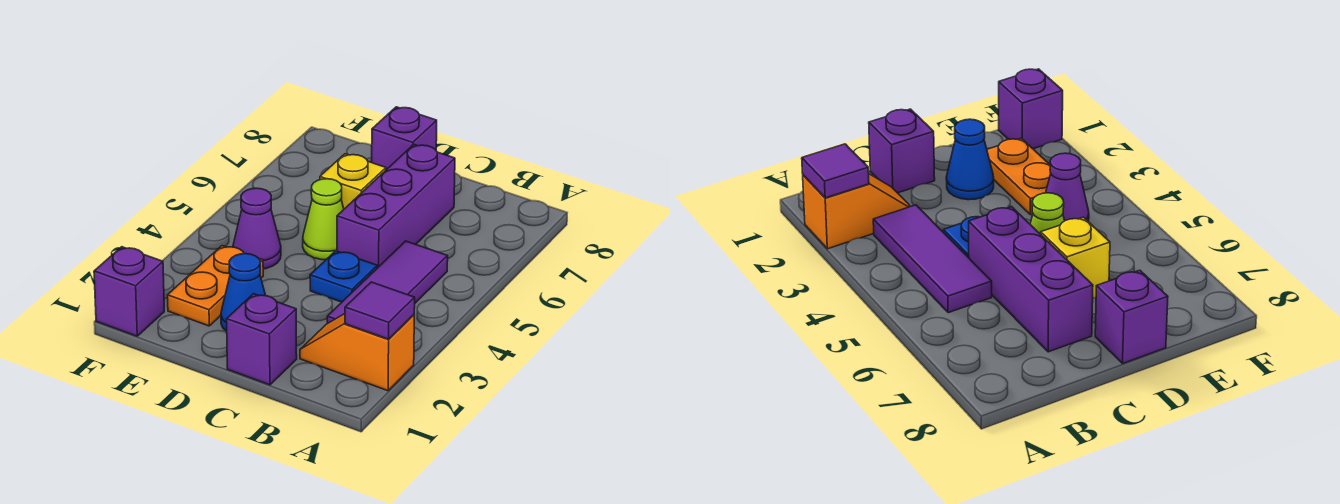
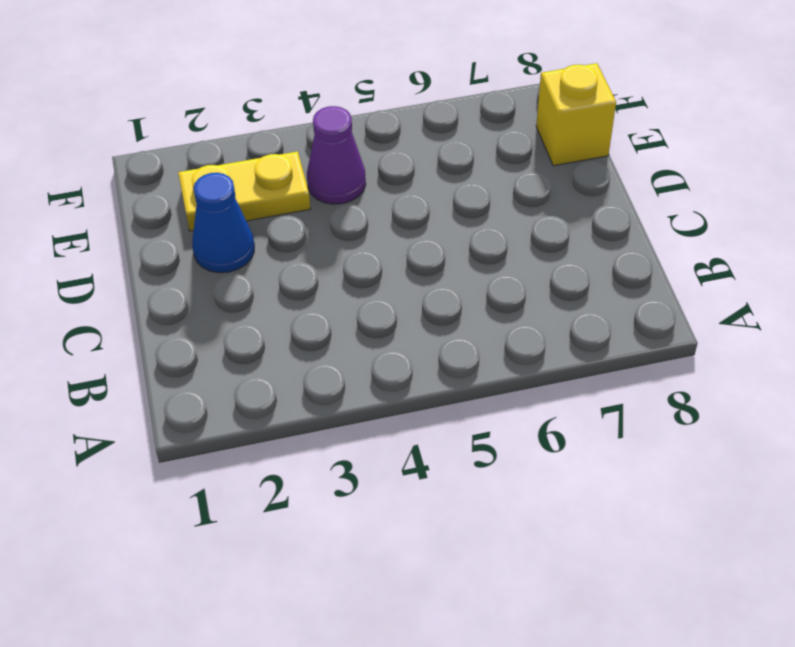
yellow plate E2:E3 level 1 -> orange plate E2:E3 level 1
yellow brick E8 level 1 -> yellow brick D6 level 1
none -> orange slope A2:B2 level 1 top A
none -> purple tile B3:B5 level 1
none -> purple brick C1 level 1

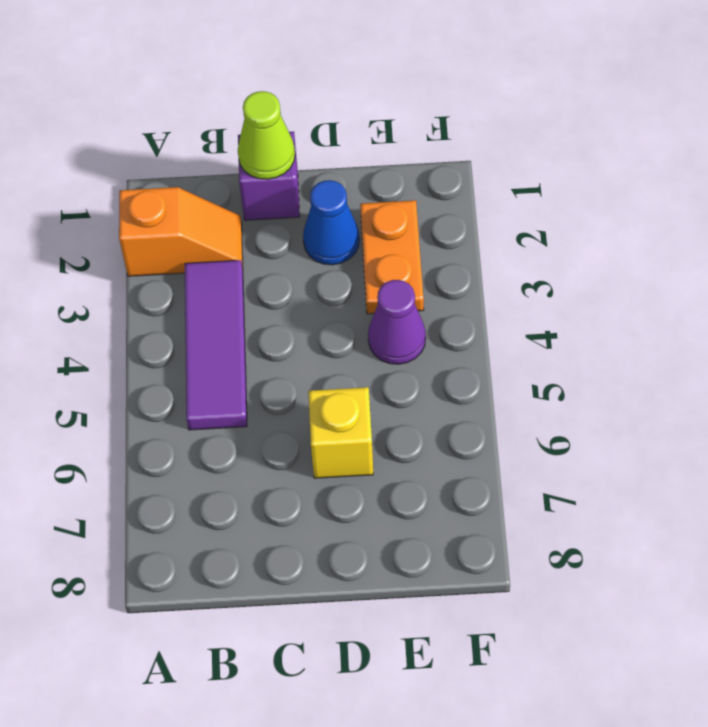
lime cone C1 level 2 -> lime cone D5 level 1
none -> blue plate C4 level 1
none -> purple brick C5:C7 level 1
none -> purple brick D8 level 1

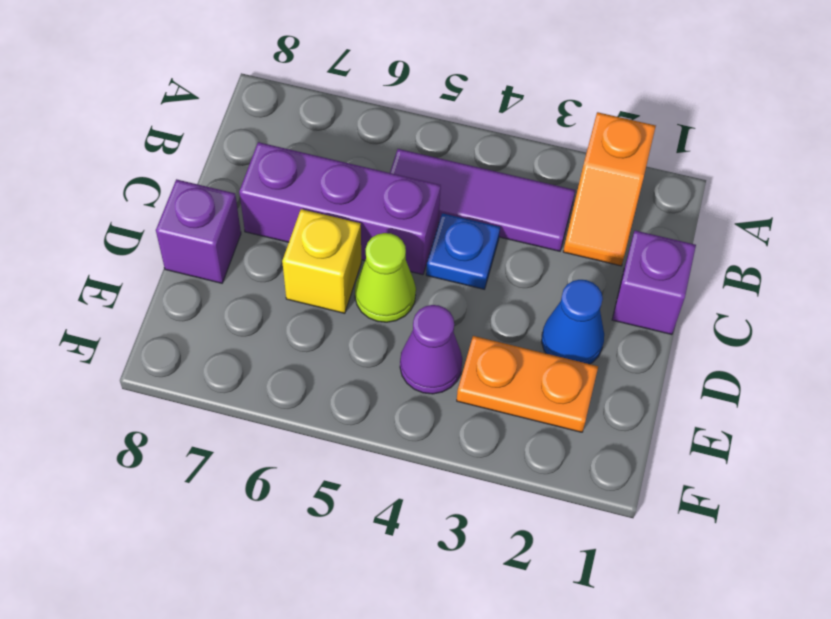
none -> purple brick F1 level 1
none -> purple tile A2 level 2

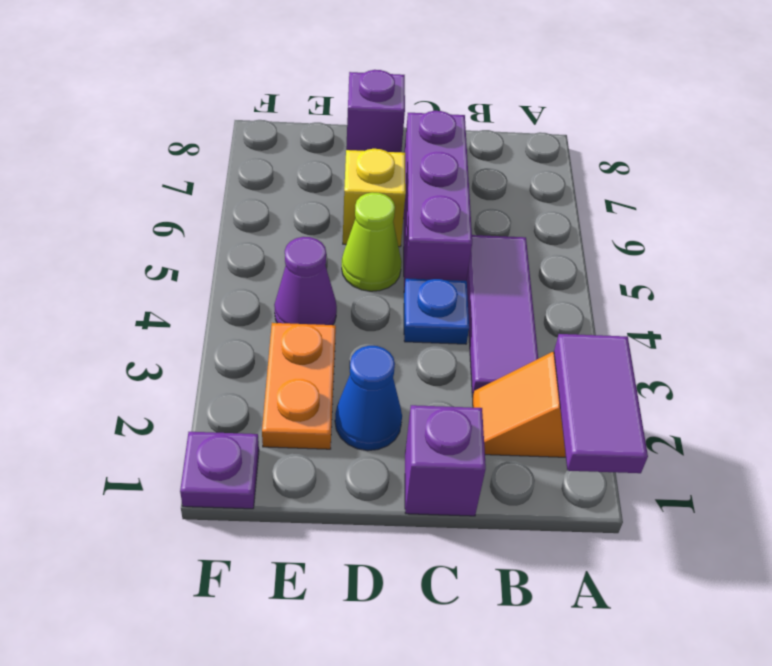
purple tile A1:A2 level 2 -> purple tile A2 level 2
purple plate F1 level 1 -> purple brick F1 level 1

